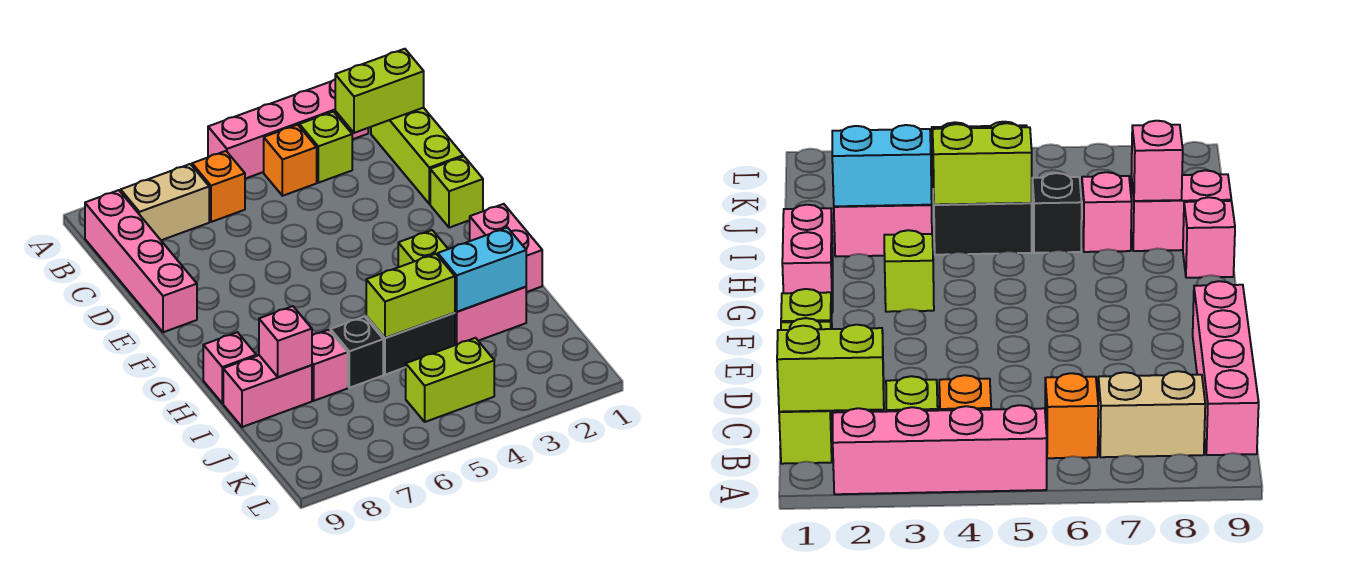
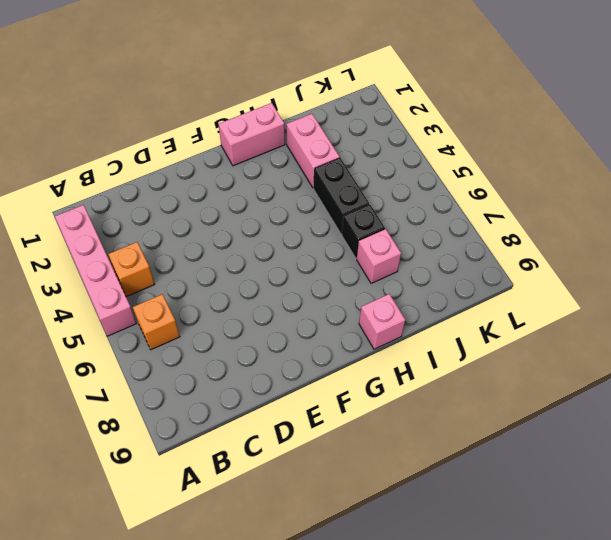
none -> lime brick B1:D1 level 1
none -> lime brick B3 level 1
none -> tan brick B7:B8 level 1

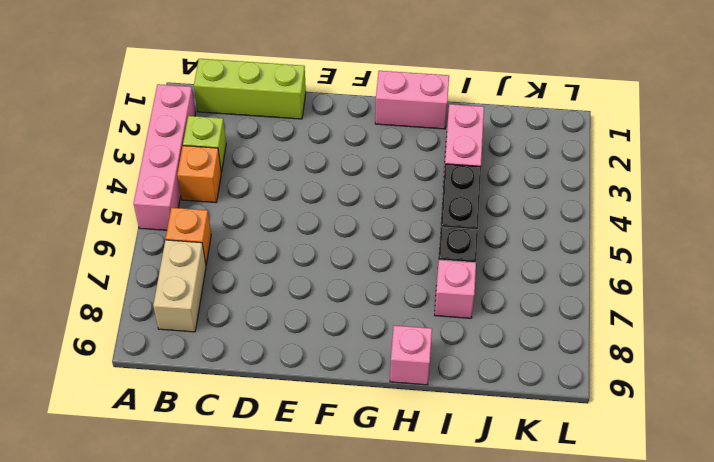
none -> pink brick B9:E9 level 1
none -> lime brick E1 level 1
none -> lime brick G3 level 1

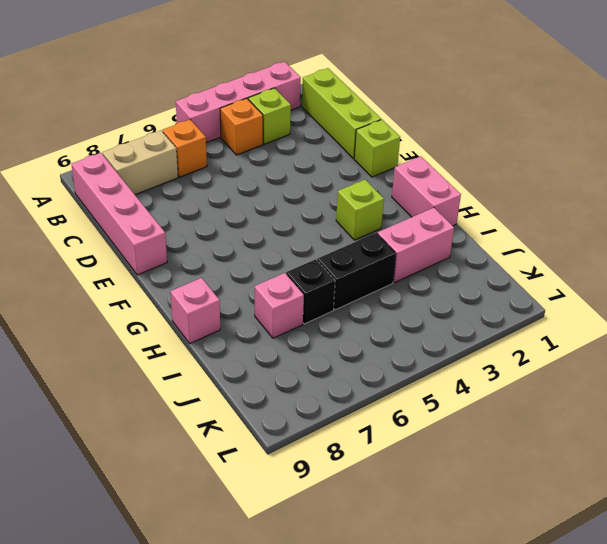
none -> pink brick I8:I9 level 1
none -> lime brick K4:K5 level 1
none -> lime brick B1:B2 level 2

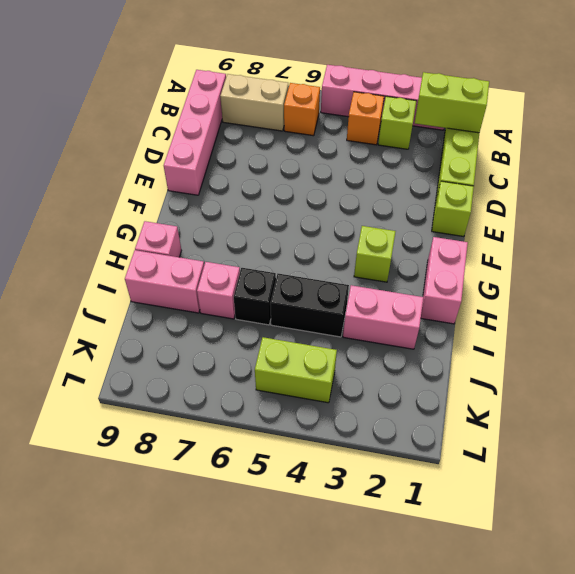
none -> cyan brick I2:I3 level 2
none -> lime brick I4:I5 level 2
none -> pink brick I8 level 2

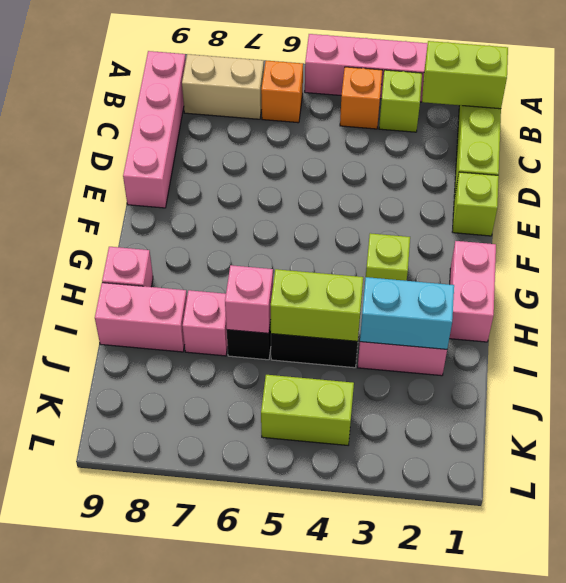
pink brick I6 level 2 -> pink brick I8 level 2

